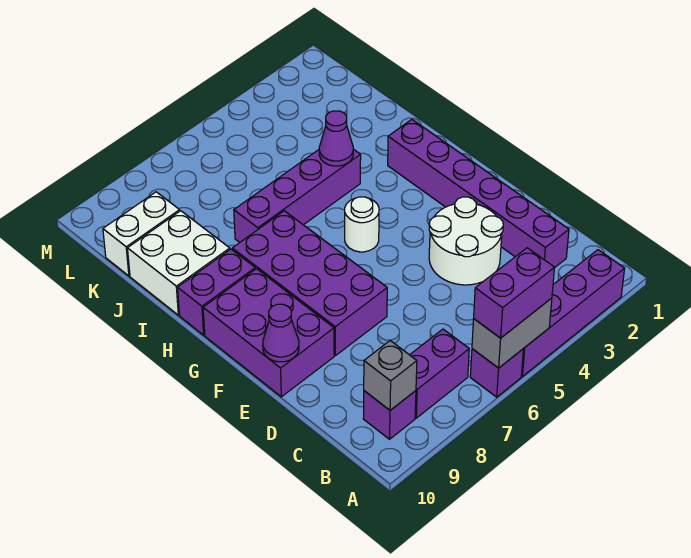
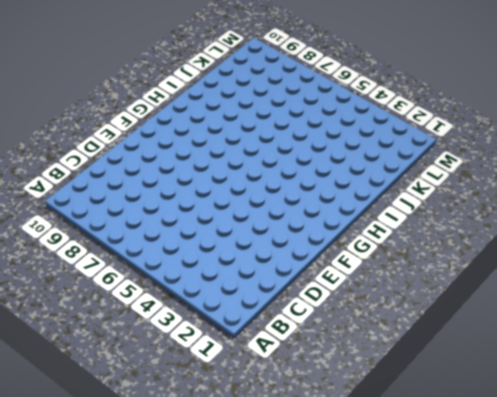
none -> purple brick A2:A5 level 1
none -> purple brick A6 level 1
none -> purple brick B7:B8 level 1

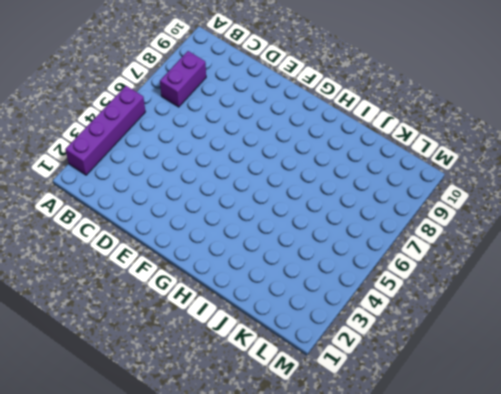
none -> purple brick A6 level 1
none -> purple brick B9 level 1
none -> purple brick C2:H2 level 1

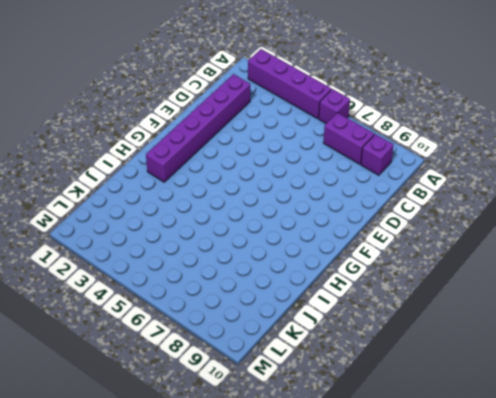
none -> white round brick D3:E4 level 1
none -> purple brick E7:H8 level 1
none -> purple brick E9:G10 level 1

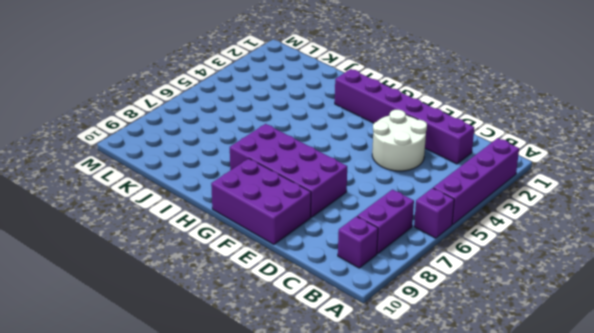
none -> white round brick G5 level 1
none -> purple brick H9:H10 level 1
none -> purple brick I4:I7 level 1

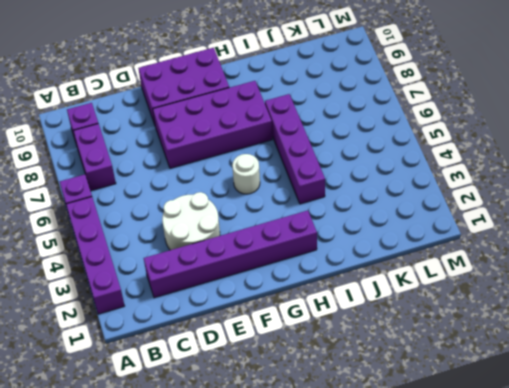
none -> purple brick H9:H10 level 1
none -> white brick I9:J10 level 1
none -> white brick K9:K10 level 1

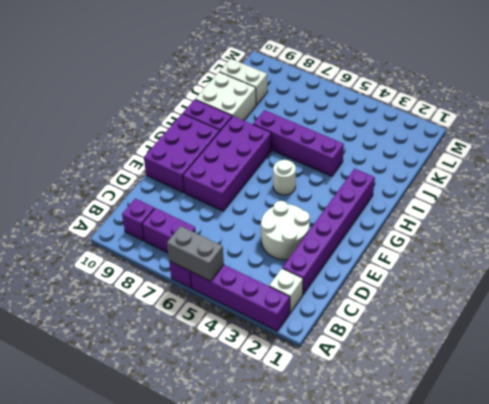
white brick B2 level 1 -> none
none -> grey brick B9 level 2
none -> purple cone E10 level 2
none -> purple cone I4 level 2

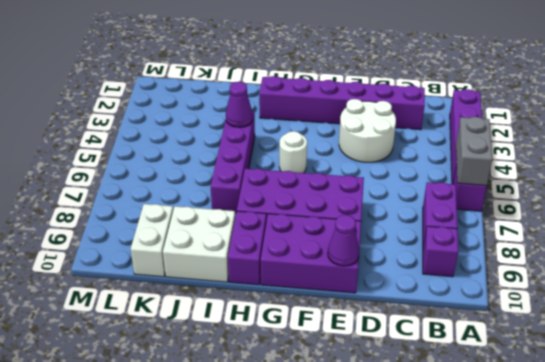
none -> grey brick B9 level 2
none -> purple brick A5:A6 level 3

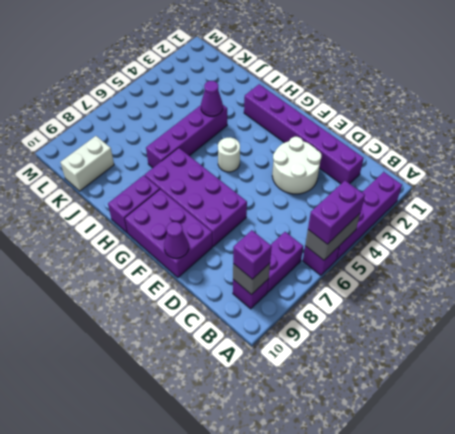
purple brick B9 level 3 -> none
none -> white brick I9:J10 level 1

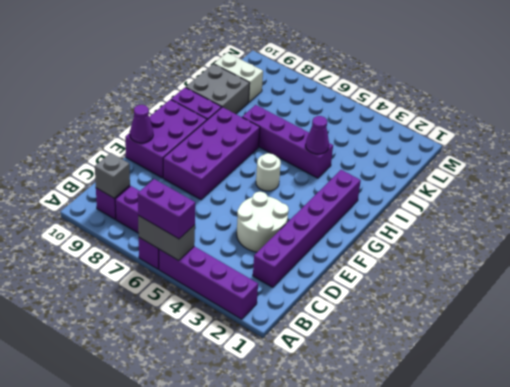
grey brick I9:J10 level 1 -> white brick I9:J10 level 1

